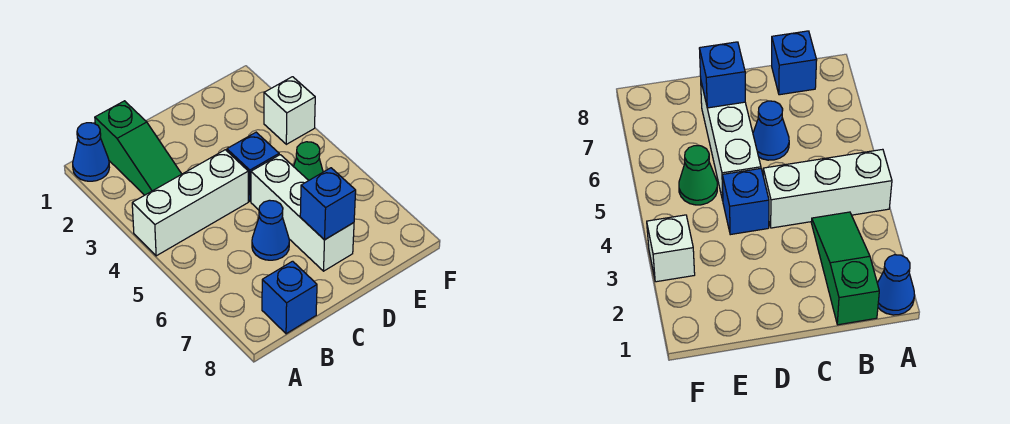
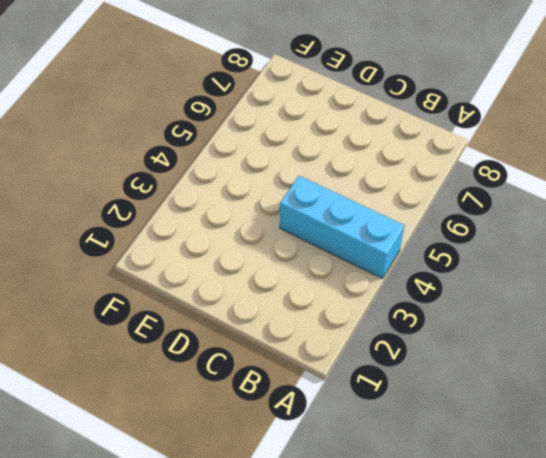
cyan brick A4:C4 level 1 -> white brick A4:C4 level 1
none -> blue cone A1 level 1
none -> green slope B1:B3 level 1 top 1

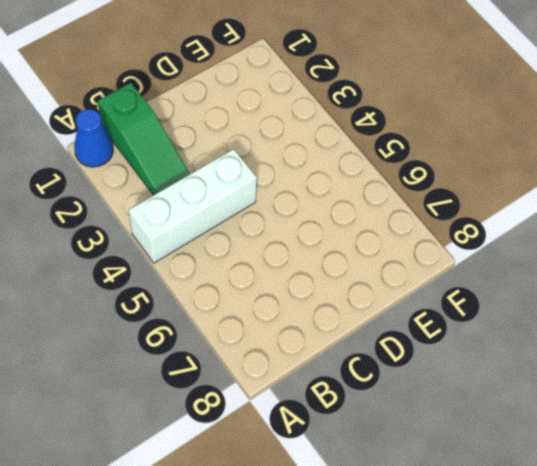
none -> blue brick B8 level 1
none -> blue cone C6 level 1

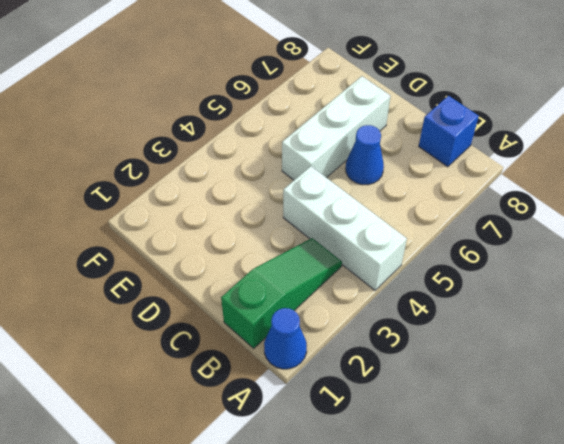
none -> blue brick D4 level 1
none -> green cone E5 level 1

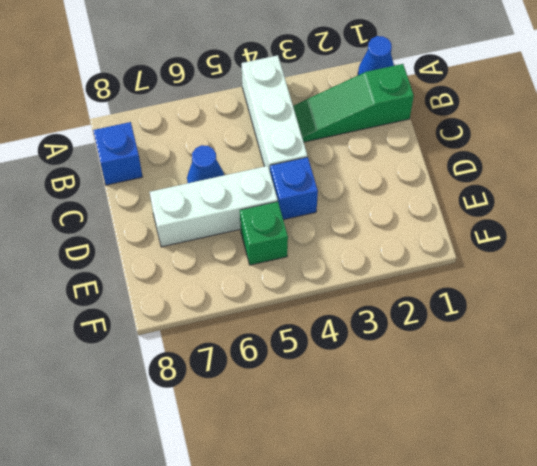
green brick E5 level 1 -> green cone E5 level 1
none -> white brick F3 level 1
none -> blue brick D7 level 2

